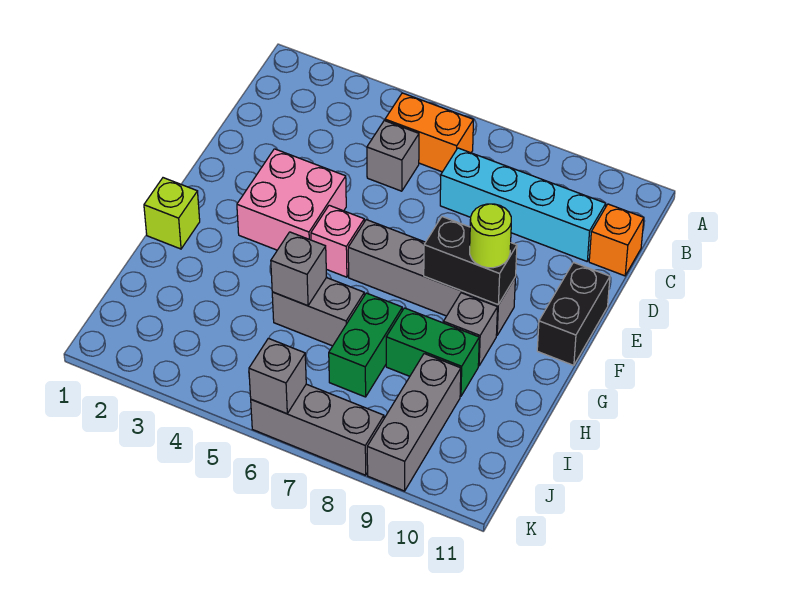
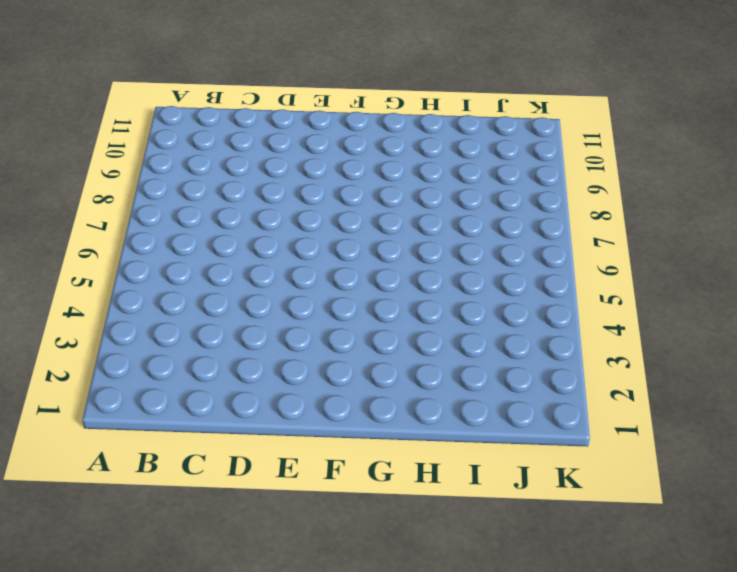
none -> orange brick B5:B6 level 1
none -> grey brick C5 level 1
none -> cyan brick C7:C10 level 1

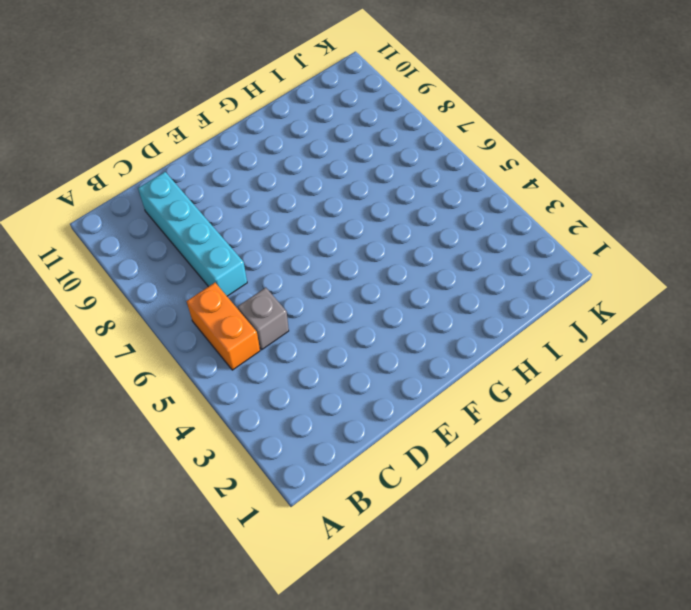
none -> orange brick C11 level 1
none -> pink brick E3:F4 level 1
none -> black brick E11:F11 level 1

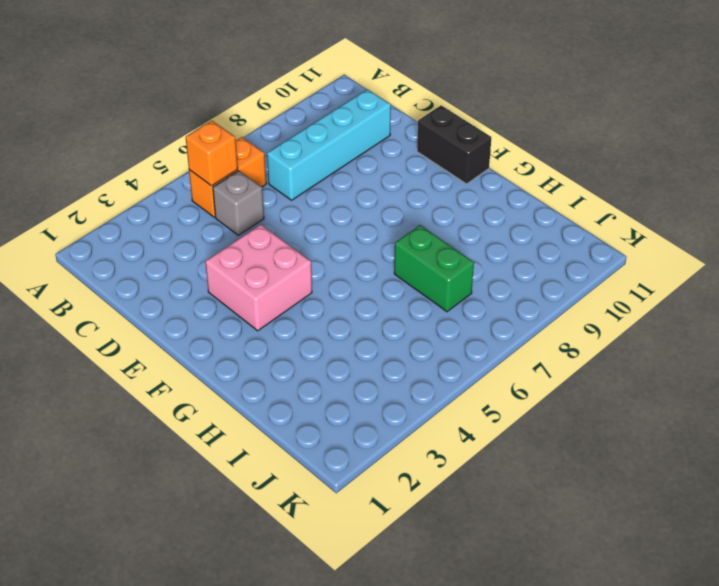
orange brick B5 level 2 -> orange brick C11 level 1
none -> pink brick F5 level 1
none -> grey brick F6:F9 level 1
none -> lime brick G1 level 1

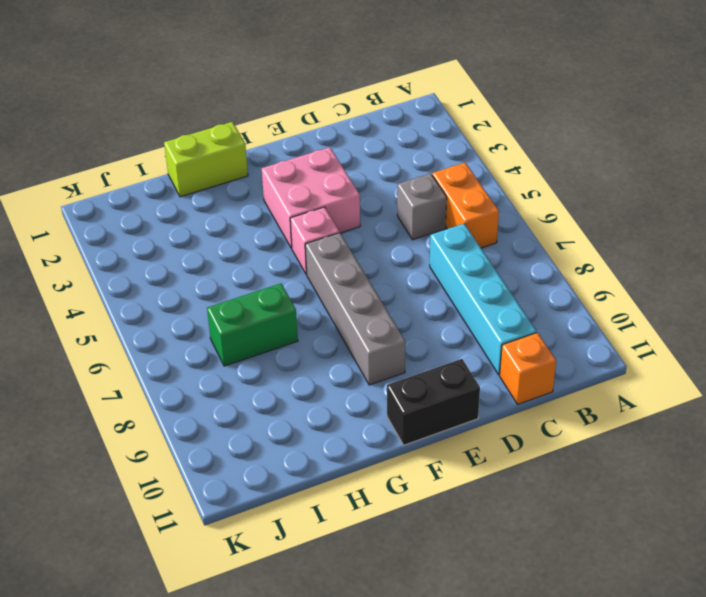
lime brick G1:H1 level 1 -> lime brick G1 level 1
none -> grey brick G9 level 1
none -> grey brick H5:H6 level 1
none -> green brick H8:H9 level 1

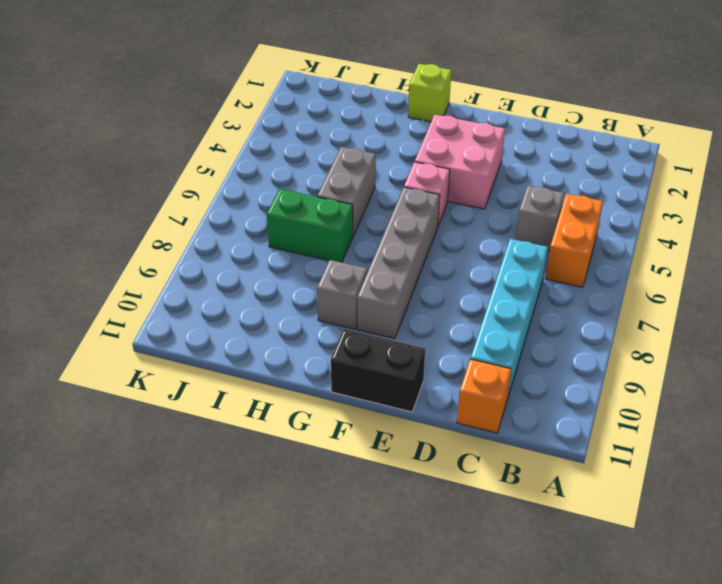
none -> green brick H8:H9 level 1
none -> grey brick I9:K9 level 1
none -> grey brick K6:K8 level 1

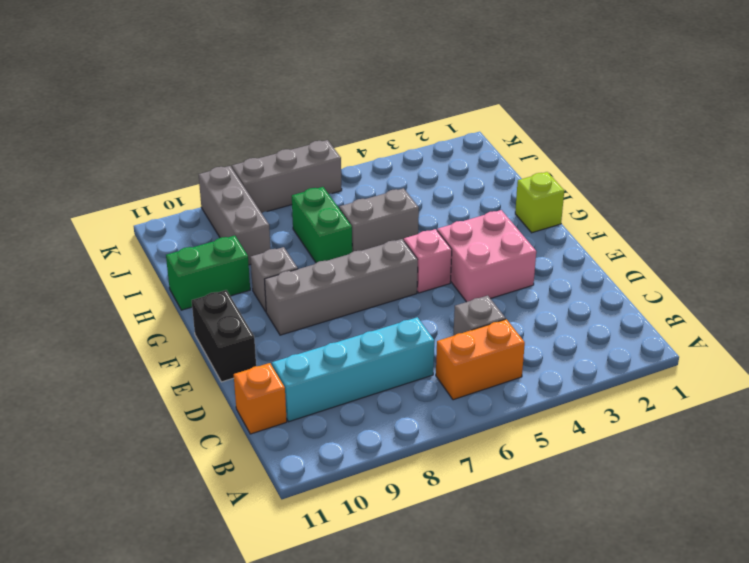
green brick H10:H11 level 1 -> green brick H8:H9 level 1
none -> black brick F8:F9 level 2
none -> grey brick H5 level 2
none -> grey brick K6 level 2

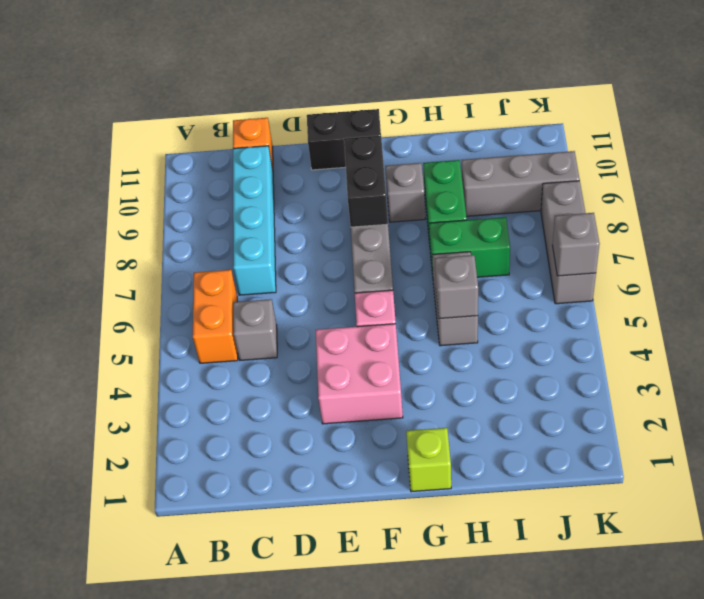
none -> lime round brick F9 level 3

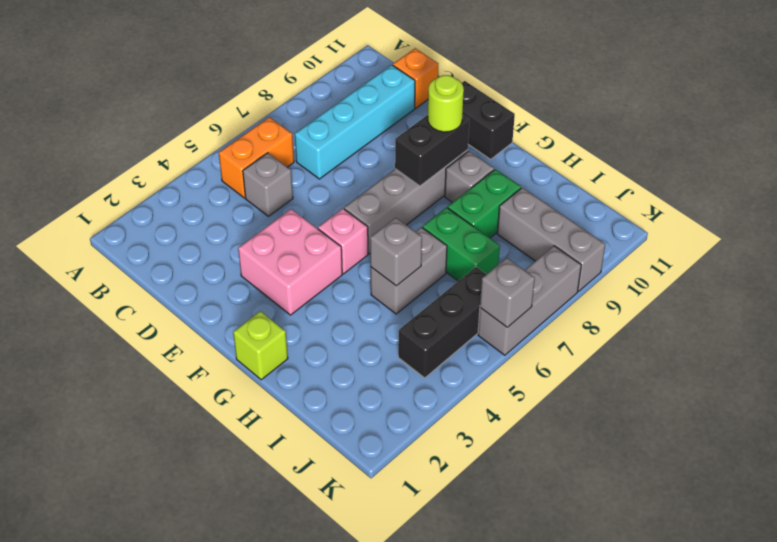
black brick J4:J6 level 1 -> none

